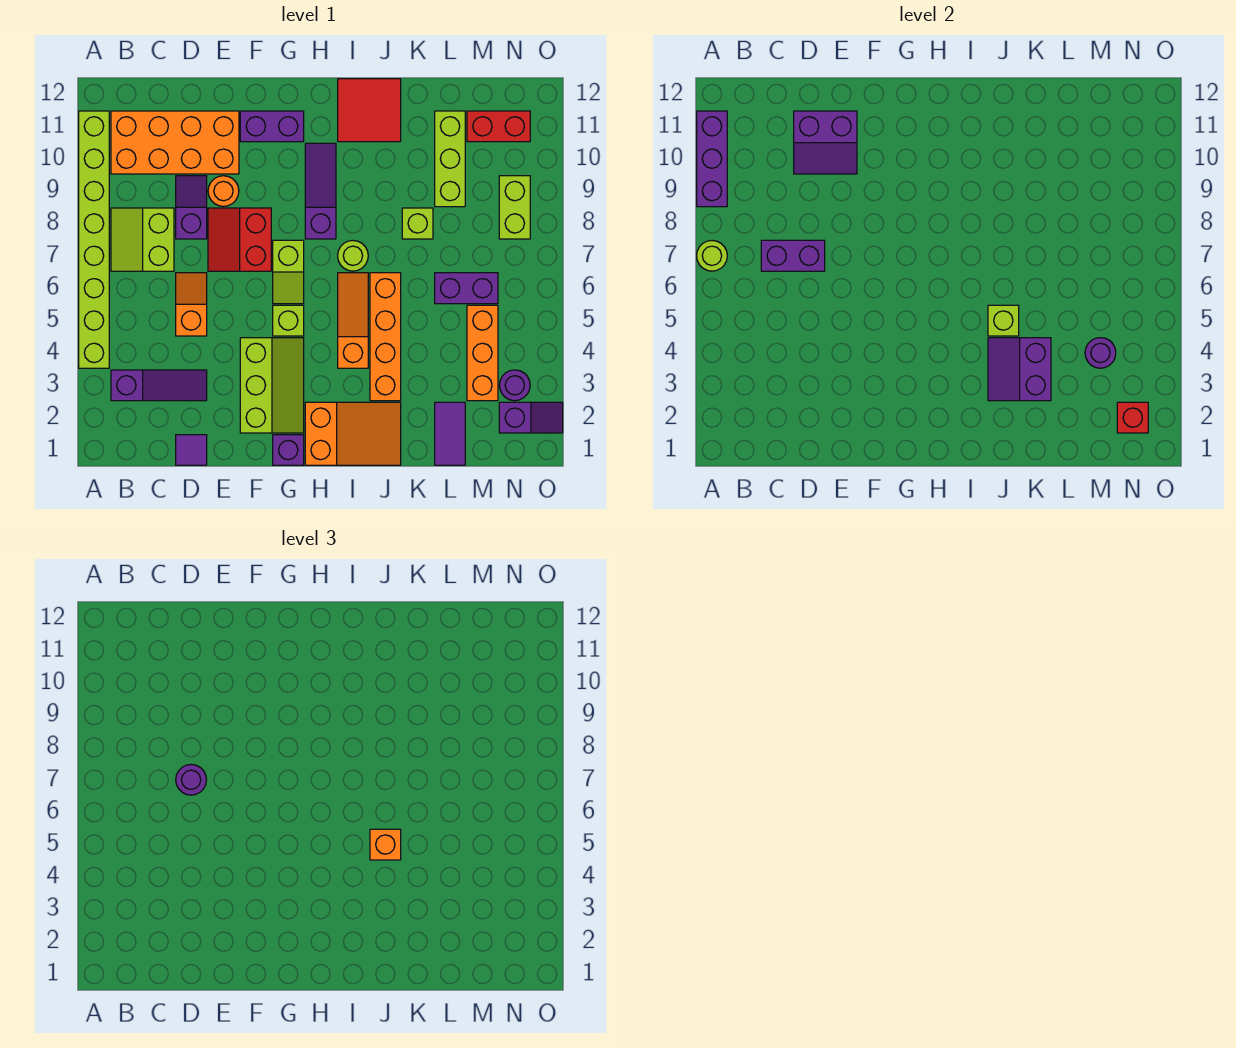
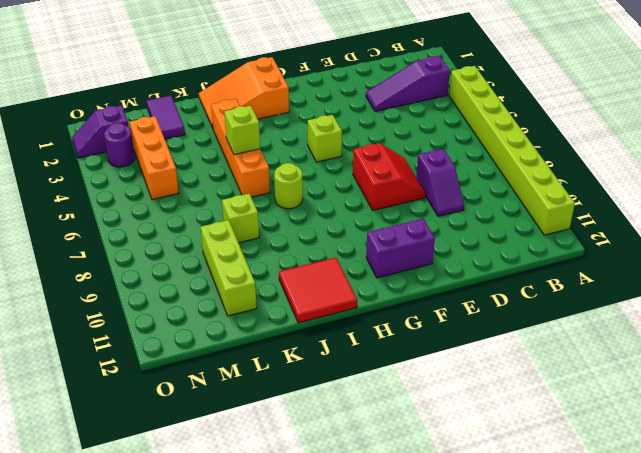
none -> lime slope B7:C8 level 1 top C
none -> orange brick B10:E11 level 1
none -> purple tile D1 level 1
none -> orange slope D5:D6 level 1 top 5

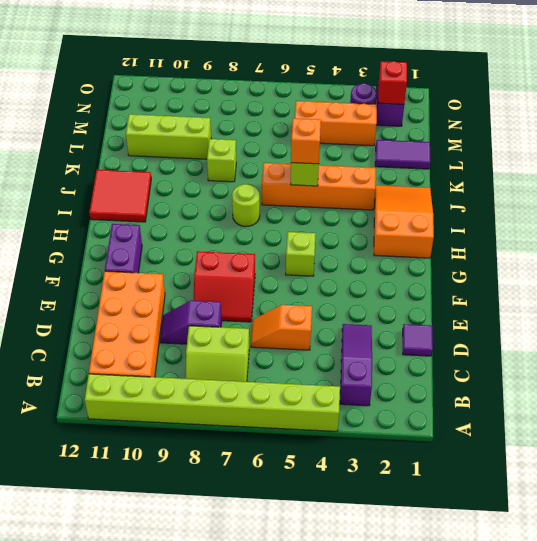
none -> orange round brick E9 level 1
none -> lime slope F2:G4 level 1 top F
none -> purple brick G1 level 1
none -> lime slope G6:G7 level 1 top 7

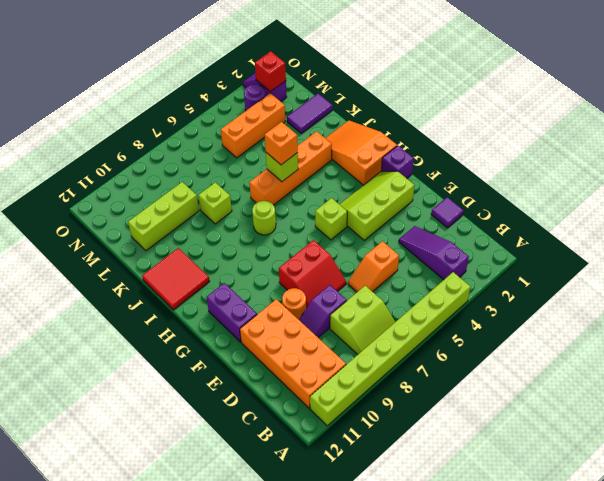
none -> lime slope G6:G7 level 1 top 7
none -> purple slope H8:H10 level 1 top 8
none -> orange slope I4:I6 level 1 top 4
none -> purple brick L6:M6 level 1

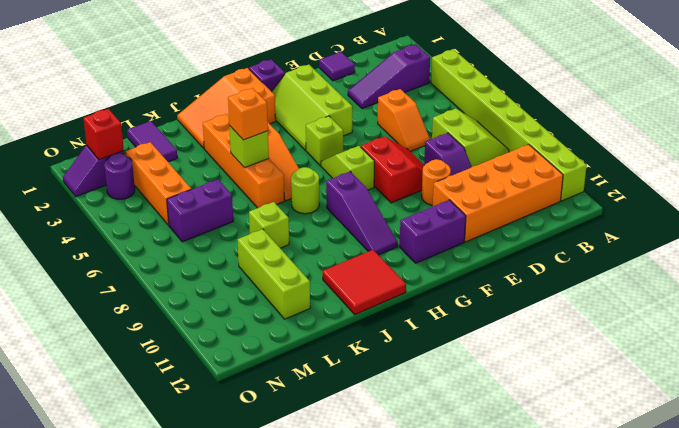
none -> red brick M11:N11 level 1
none -> lime brick N8:N9 level 1
none -> lime round brick A7 level 2
none -> purple brick A9:A11 level 2

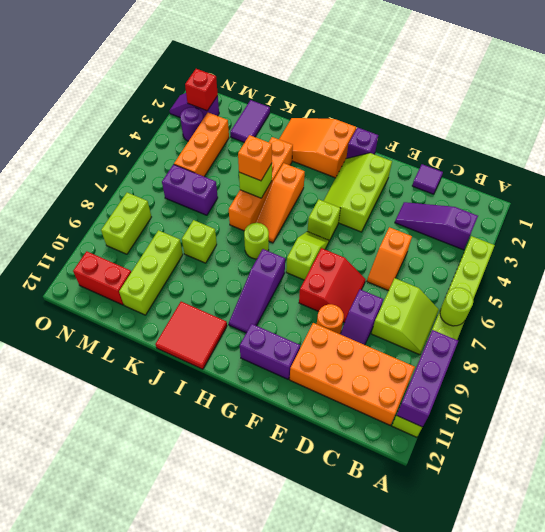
none -> purple brick C7:D7 level 2
none -> purple slope D10:E11 level 2 top 11
none -> purple slope J3:K4 level 2 top K
none -> purple round brick M4 level 2

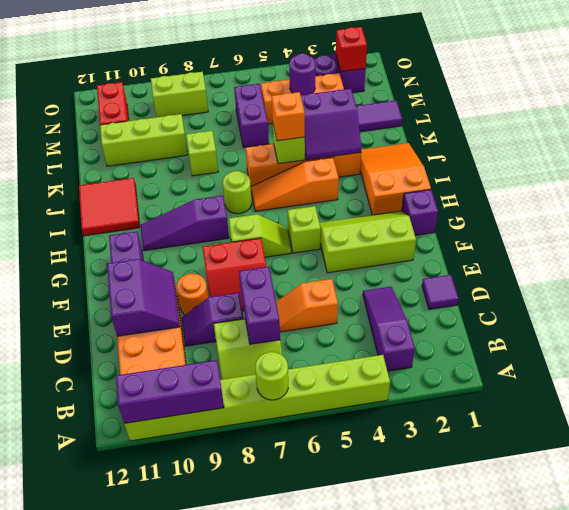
none -> purple round brick D7 level 3

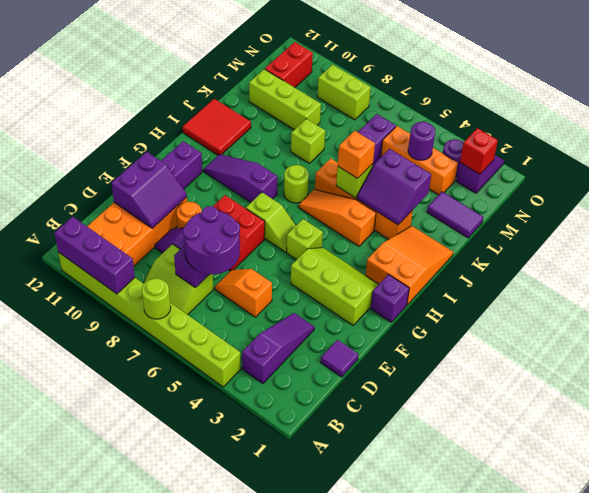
purple round brick C6:D7 level 3 -> purple round brick D7 level 3

